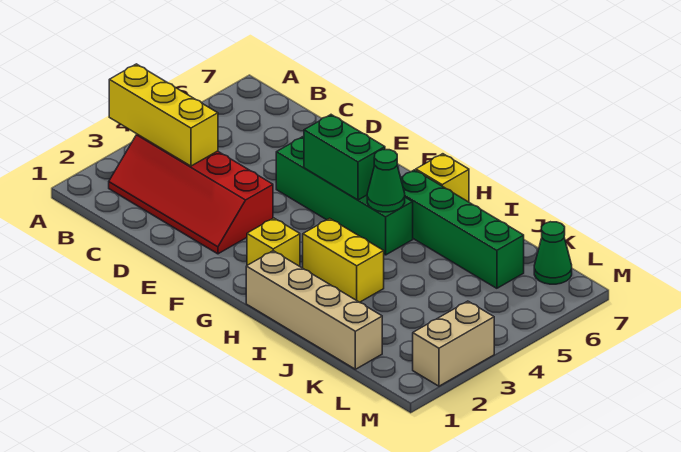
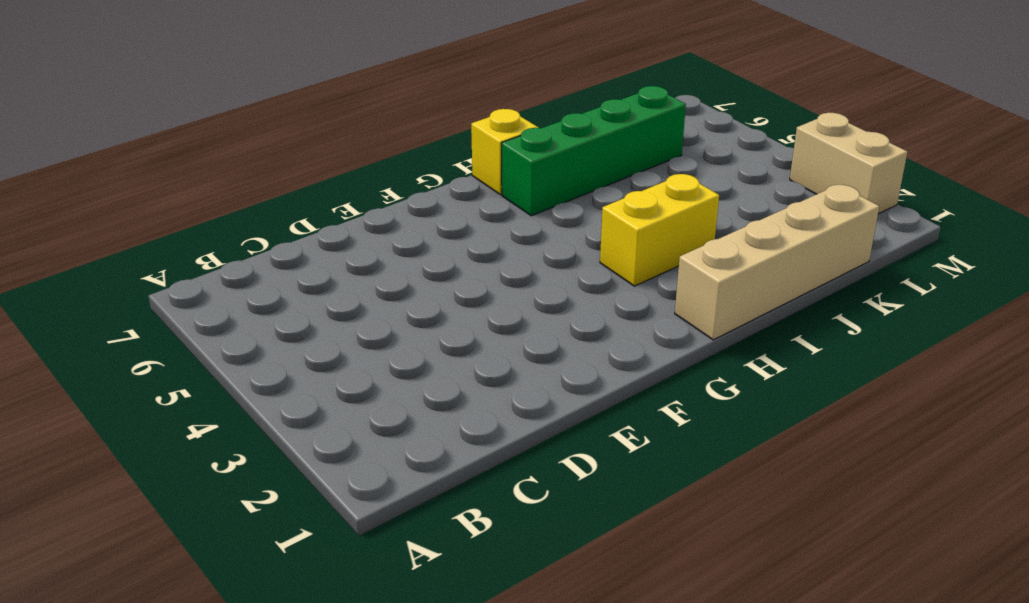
none -> red slope B2:E3 level 1 top 3
none -> green brick E5:H5 level 1
none -> yellow brick G2 level 1

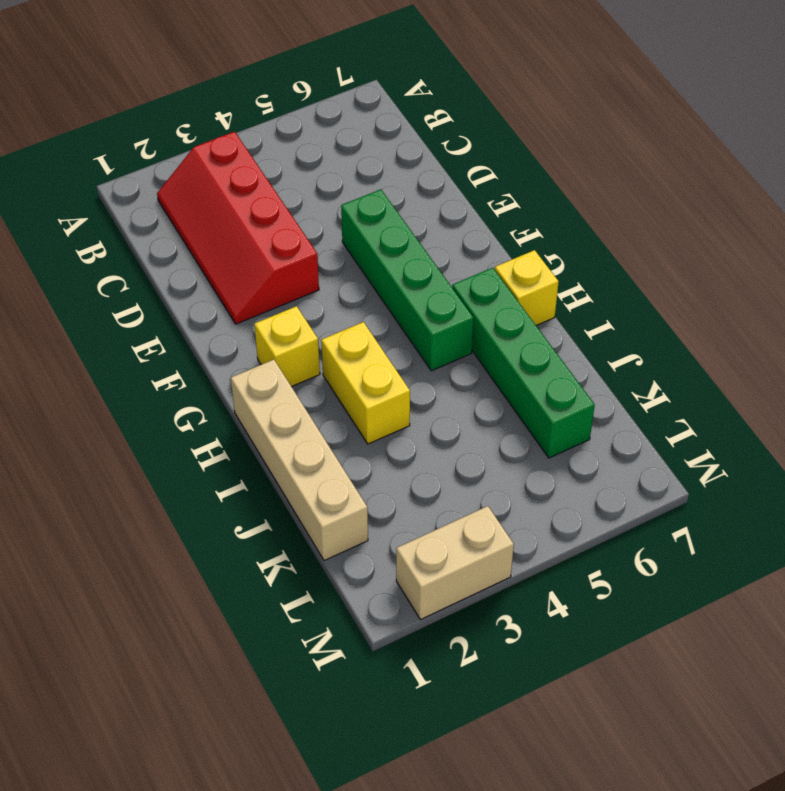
none -> green cone L7 level 1
none -> yellow brick A3:C3 level 2
none -> green brick F5:G5 level 2

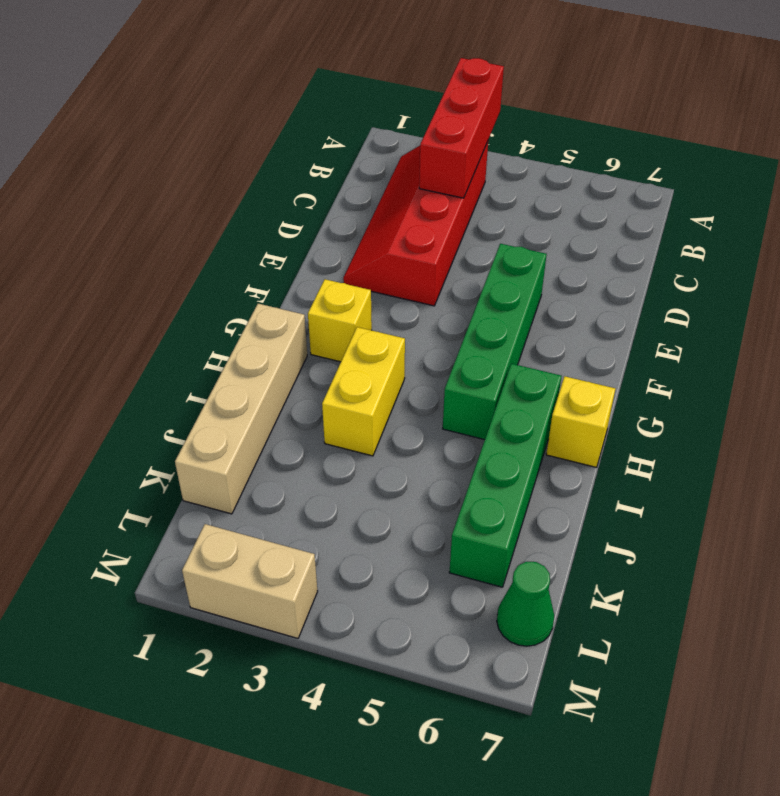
red brick A3:C3 level 2 -> yellow brick A3:C3 level 2
none -> green brick F5:G5 level 2
none -> green cone H5 level 2

